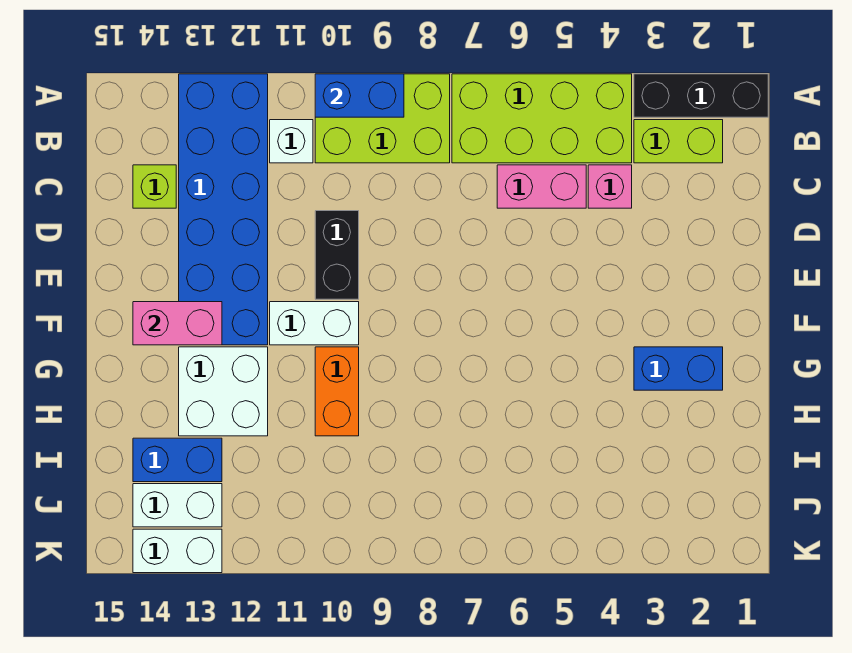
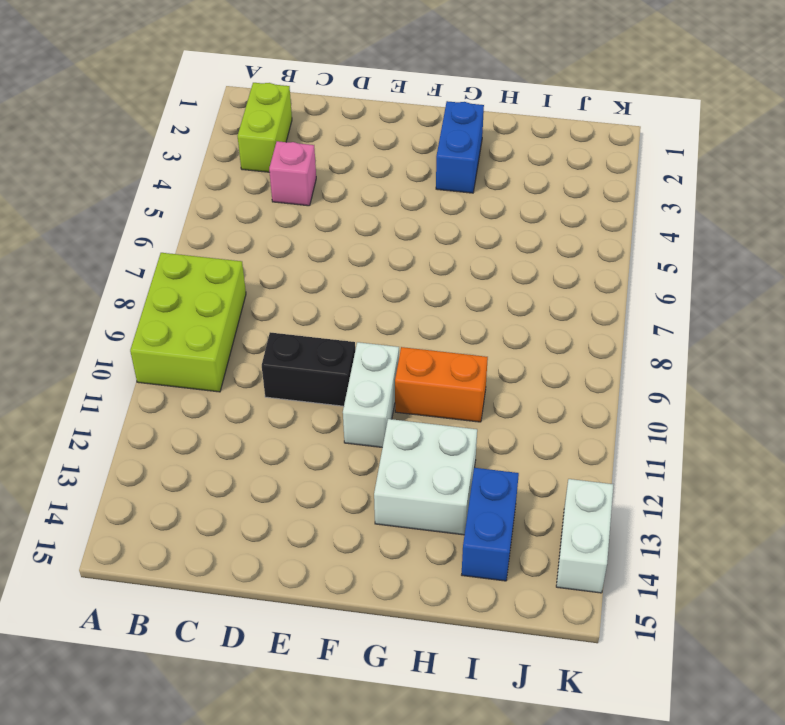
none -> black brick A1:A3 level 1
none -> lime brick A4:B7 level 1
none -> blue brick A12:F13 level 1

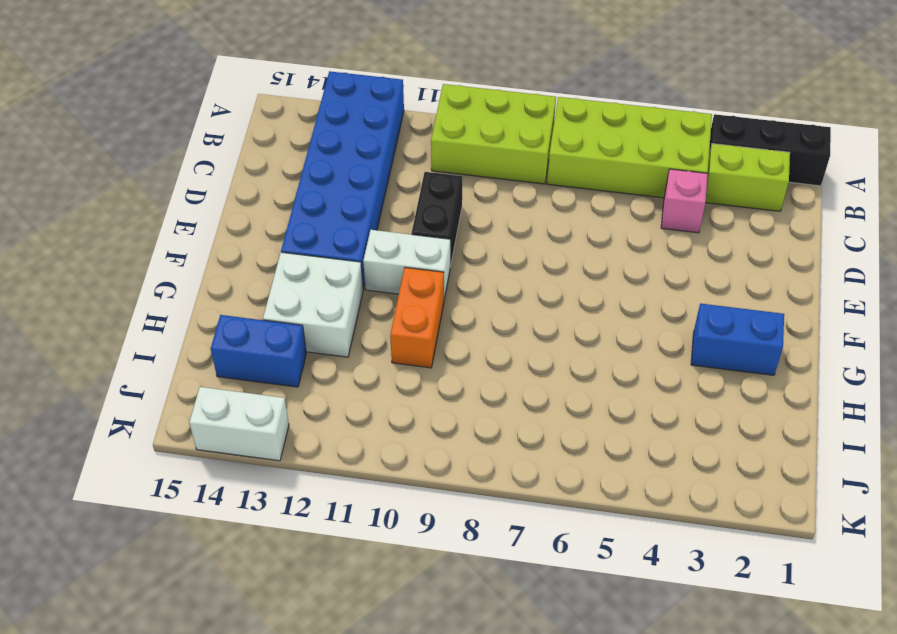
none -> white brick B11 level 1
none -> pink brick C5:C6 level 1
none -> lime brick C14 level 1

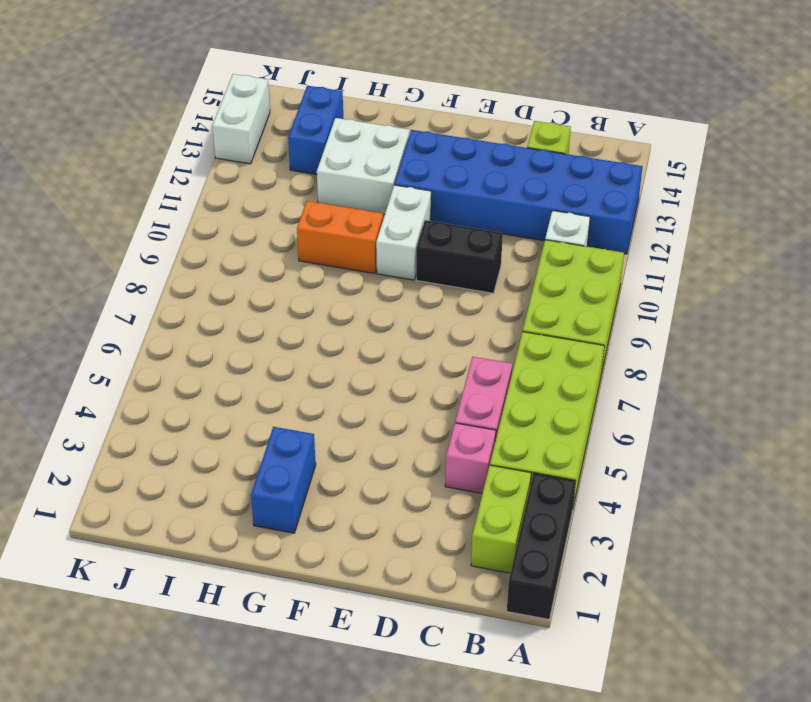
none -> white brick J13:J14 level 1
none -> blue brick A9:A10 level 2
none -> pink brick F13:F14 level 2

